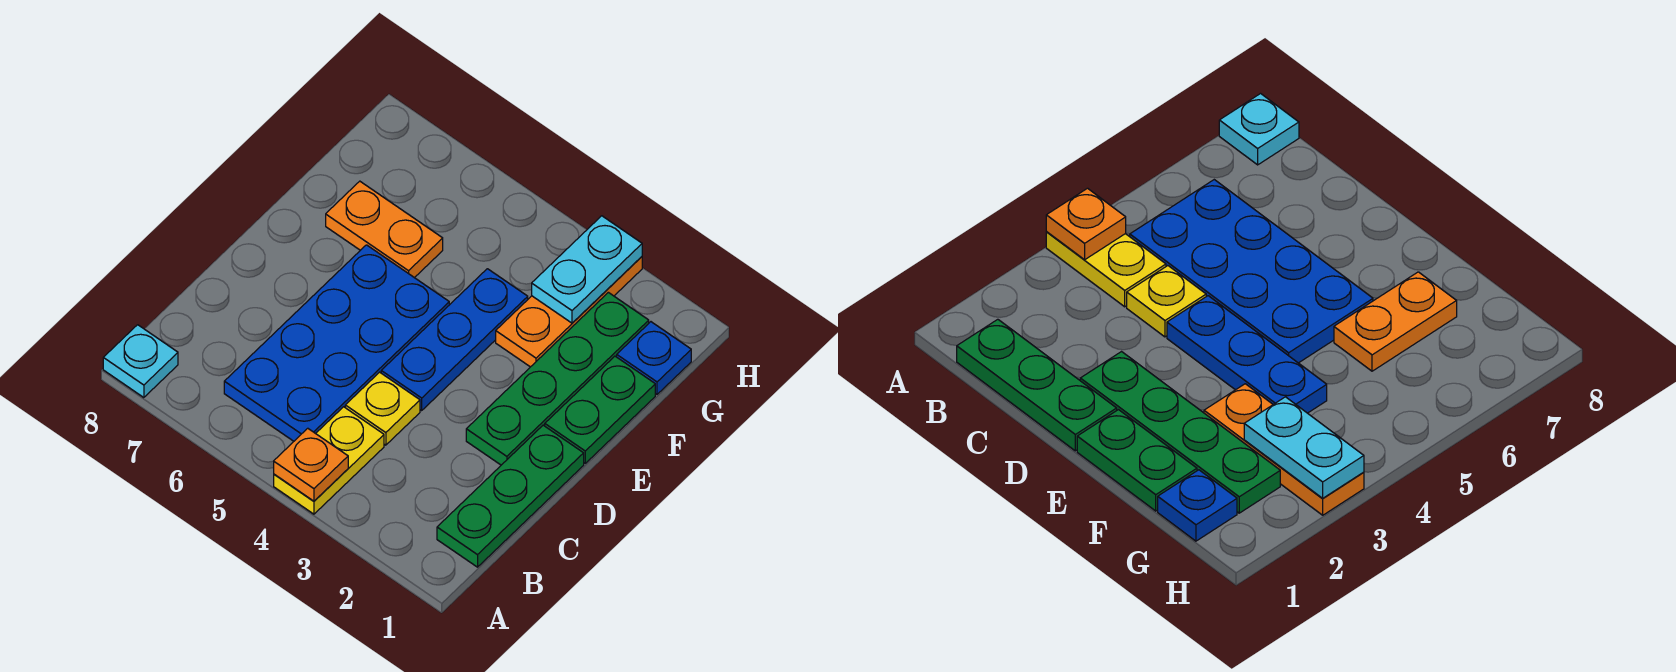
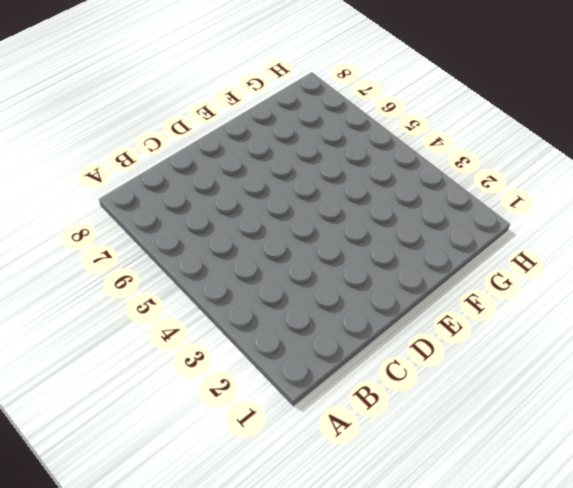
none -> yellow plate A4:B4 level 1
none -> cyan plate A8 level 1
none -> green plate B1:D1 level 1

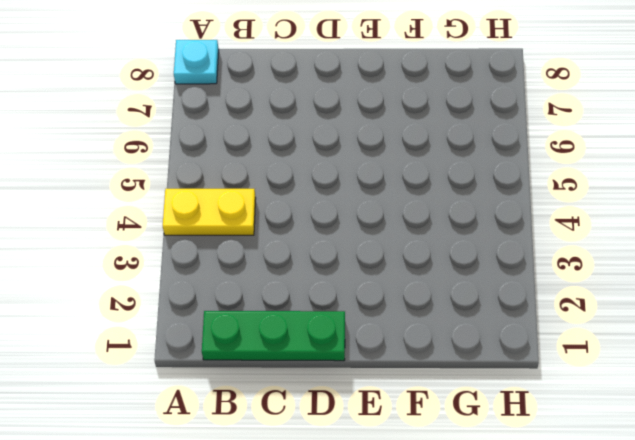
none -> blue plate B5:E6 level 1
none -> yellow plate C4 level 1
none -> green plate D2:G2 level 1

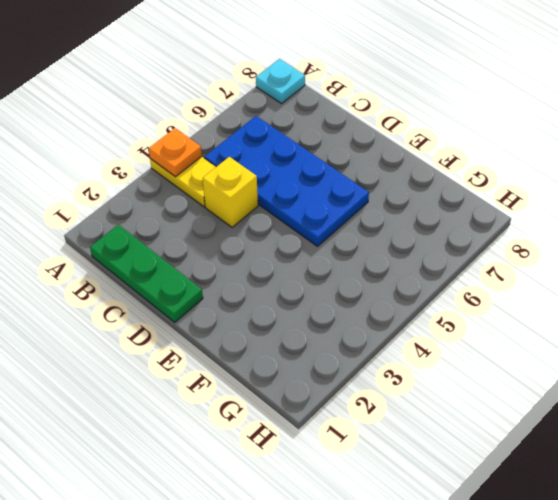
yellow brick C4 level 1 -> yellow plate C4 level 1
none -> green plate D2:G2 level 1
none -> blue plate D4:F4 level 1
none -> green plate E1:F1 level 1

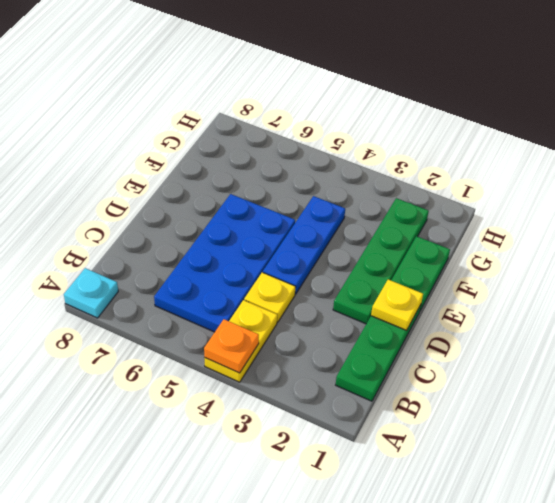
yellow plate D1 level 2 -> none
none -> orange plate F3:H3 level 1
none -> orange plate F6:F7 level 1
none -> blue plate G1 level 1

